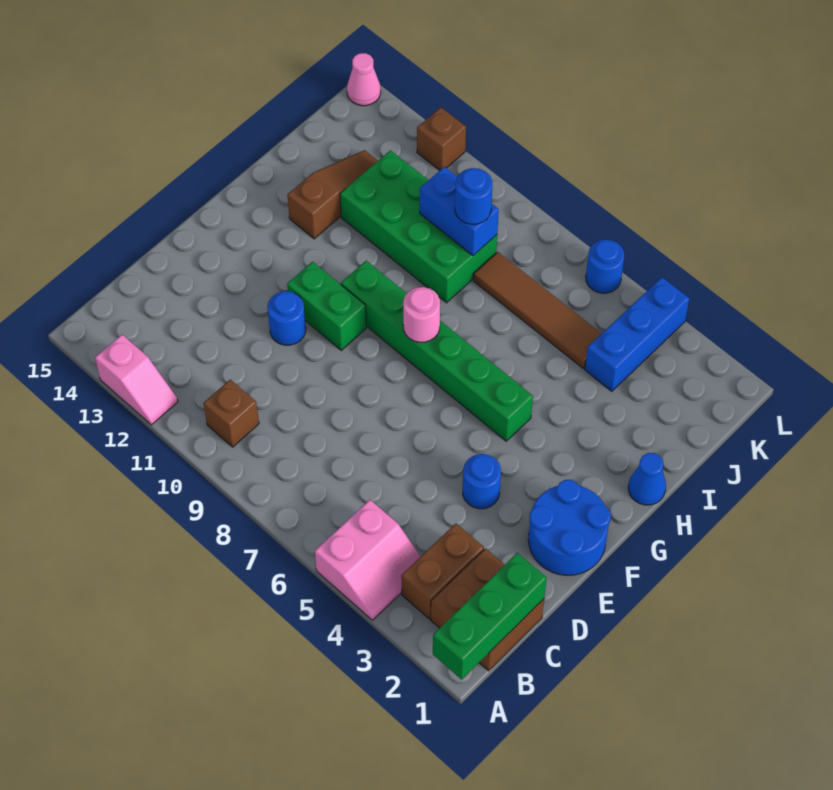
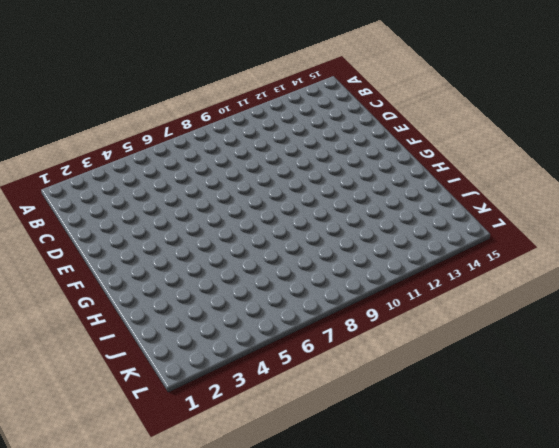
none -> pink slope A4:B5 level 1 top 5
none -> pink slope A12:A13 level 1 top 13
none -> brown brick B1:C2 level 1

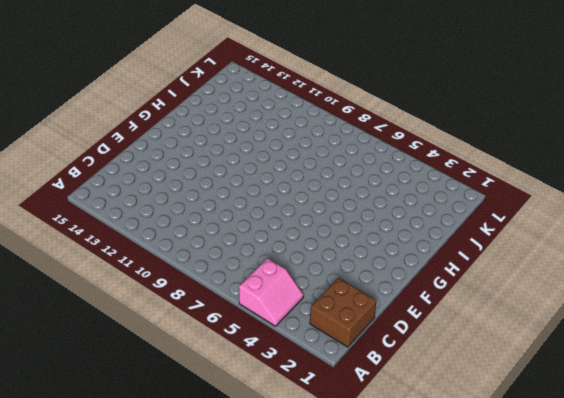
none -> pink slope A12:A13 level 1 top 13
none -> brown brick B3:C3 level 1
none -> brown brick B10 level 1

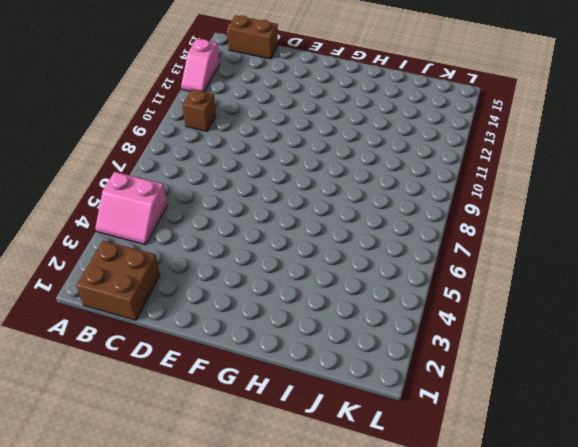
brown brick B15:C15 level 1 -> brown brick B3:C3 level 1
none -> blue round brick E1:F2 level 1
none -> blue round brick E4 level 1
none -> blue round brick E11 level 1

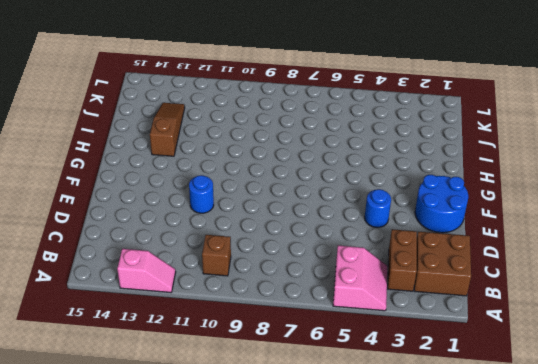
none -> green brick F10:F11 level 1
none -> green brick G5:G10 level 1
none -> blue cone H1 level 1

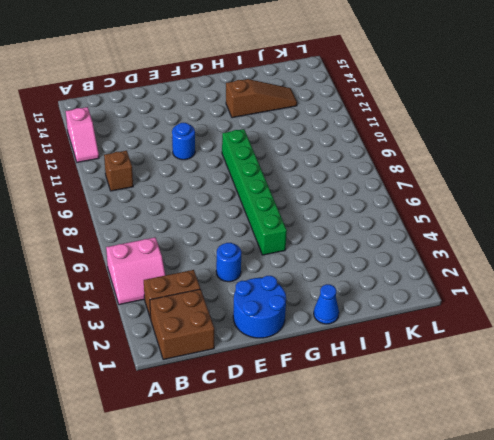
none -> green brick F10:F11 level 1
none -> green brick I9:J12 level 1
none -> blue brick J4:L4 level 1

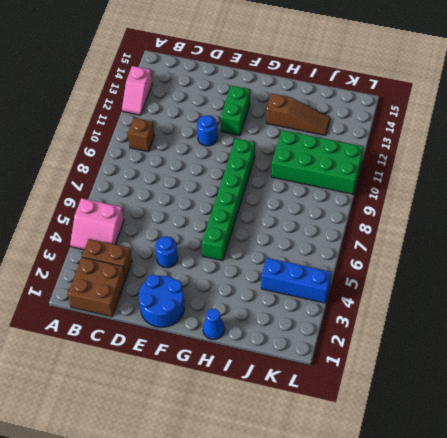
green brick F12:F13 level 1 -> green brick F10:F11 level 1
green brick I10:L11 level 1 -> green brick I9:J12 level 1
none -> brown tile J5:J8 level 1
none -> blue round brick L6 level 1
none -> brown brick L12 level 1

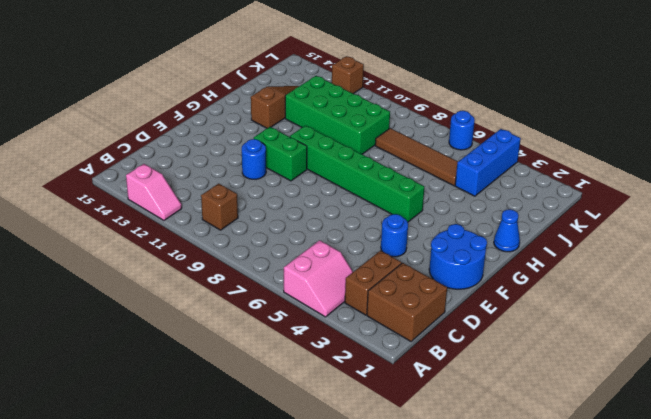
none -> pink cone L15 level 1
none -> green brick A1:C1 level 2
none -> pink round brick G8 level 2

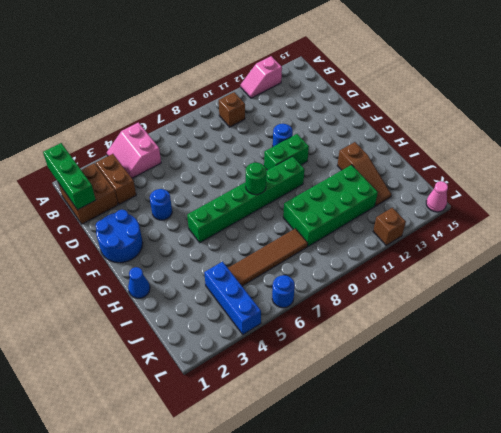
green round brick G8 level 2 -> pink round brick G8 level 2
none -> blue brick J9:J10 level 2
none -> blue round brick J9 level 3

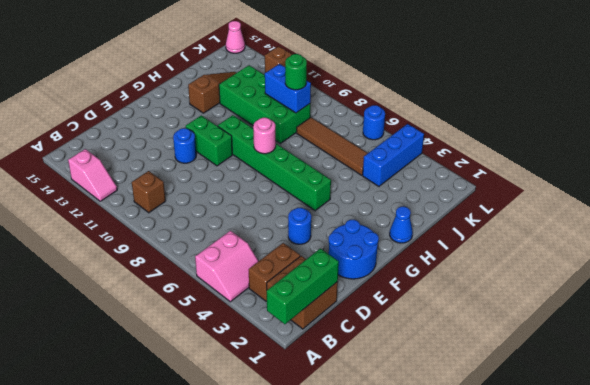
green round brick J9 level 3 -> blue round brick J9 level 3

